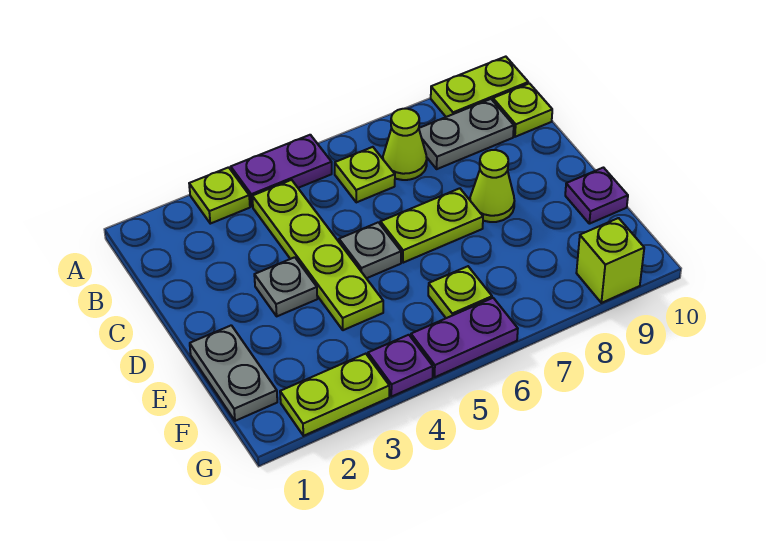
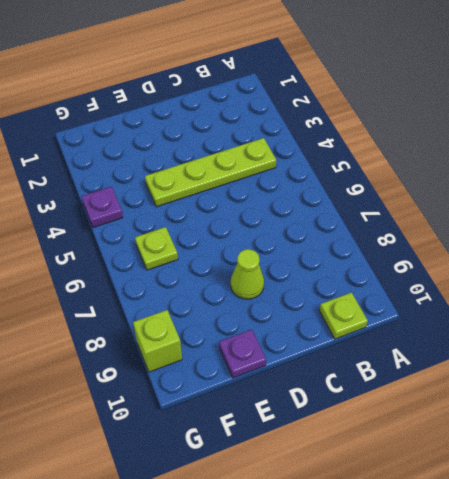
none -> lime plate A3 level 1
none -> purple plate A4:A5 level 1
none -> lime plate A9:A10 level 1

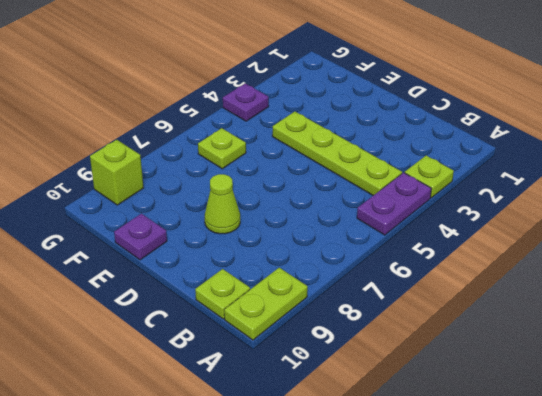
none -> lime plate B6 level 1
none -> lime cone B7 level 1
none -> grey plate B8:B9 level 1

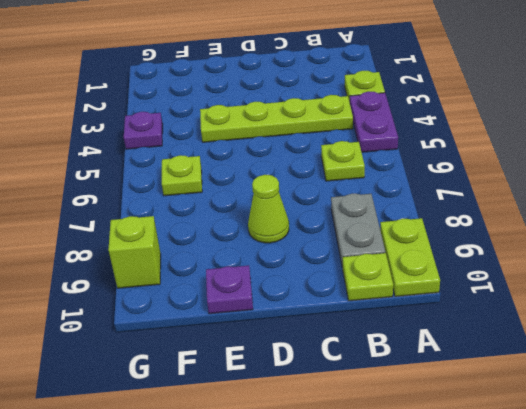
none -> lime cone B7 level 1
none -> grey plate D3 level 1
none -> grey plate D5 level 1

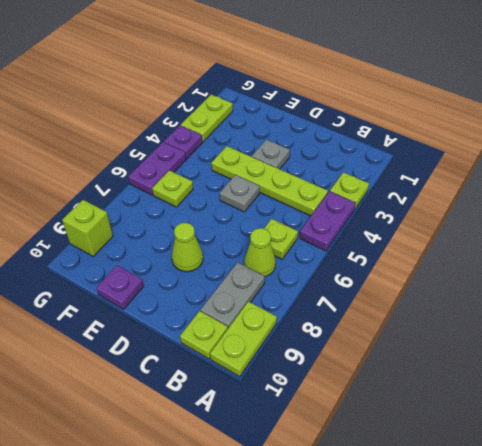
none -> lime plate D6:D7 level 1
none -> grey plate E1:F1 level 1

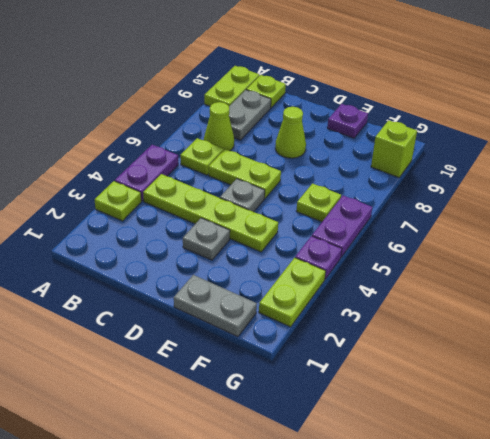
lime plate C6:D6 level 1 -> lime plate D6:D7 level 1

